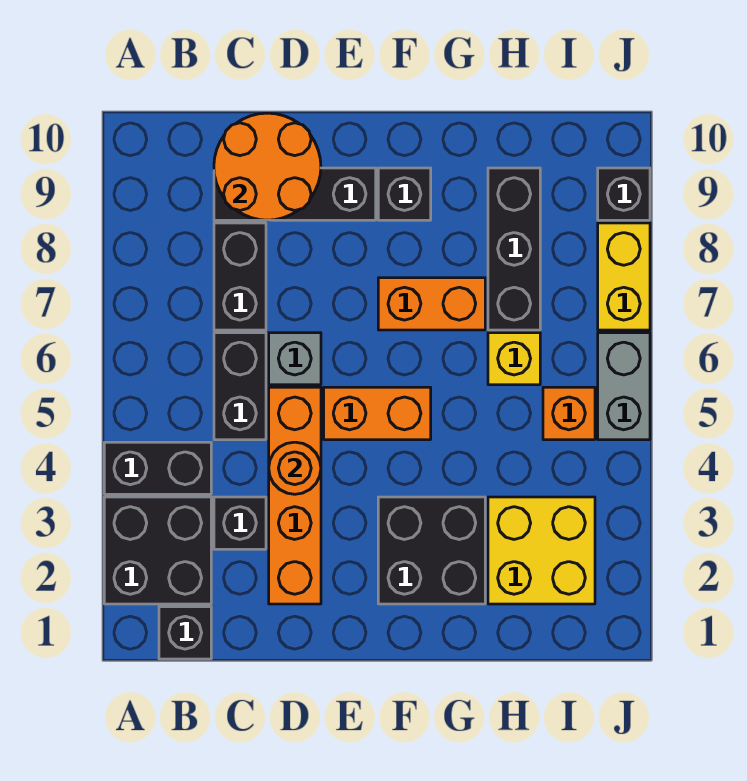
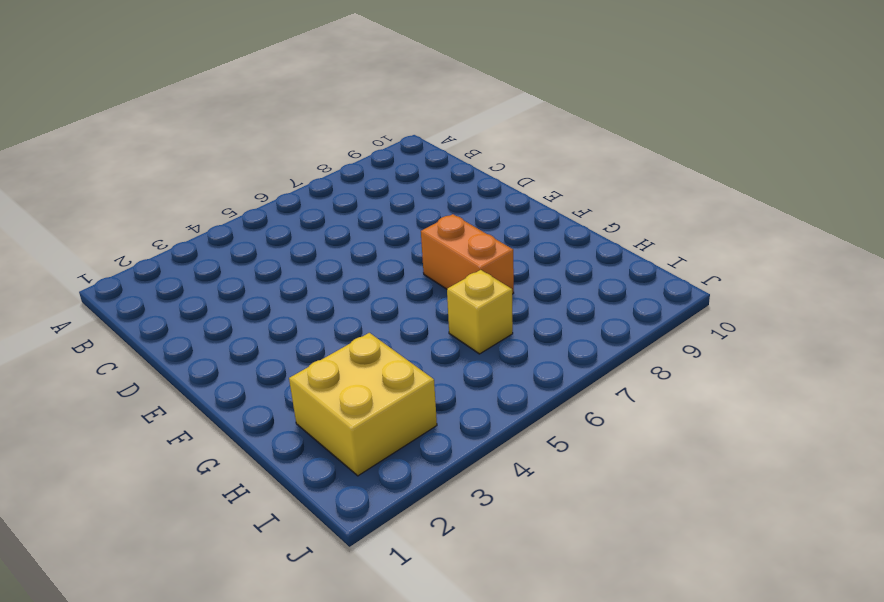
none -> black brick A2:B3 level 1
none -> black brick A4:B4 level 1
none -> black brick B1 level 1

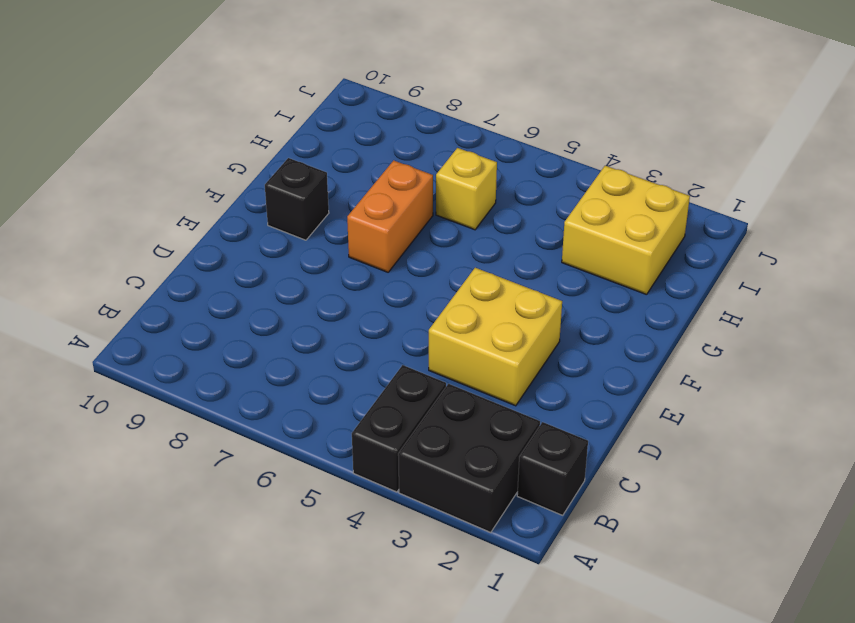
yellow brick D3:E4 level 1 -> orange brick D2:D5 level 1
none -> black brick C3 level 1
none -> black brick C5:C6 level 1
none -> black brick C7:C8 level 1

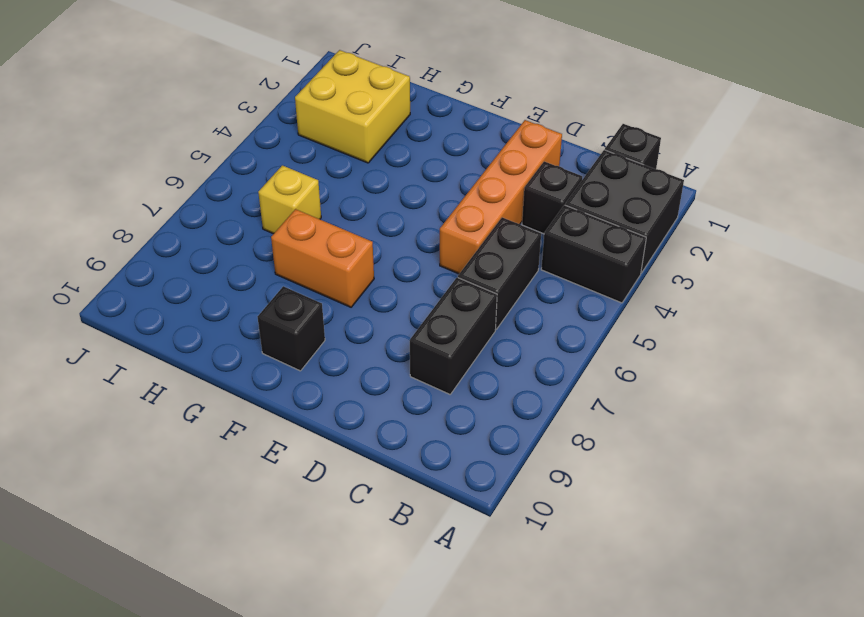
none -> black brick C9:E9 level 1
none -> grey brick D6 level 1
none -> orange brick E5:F5 level 1

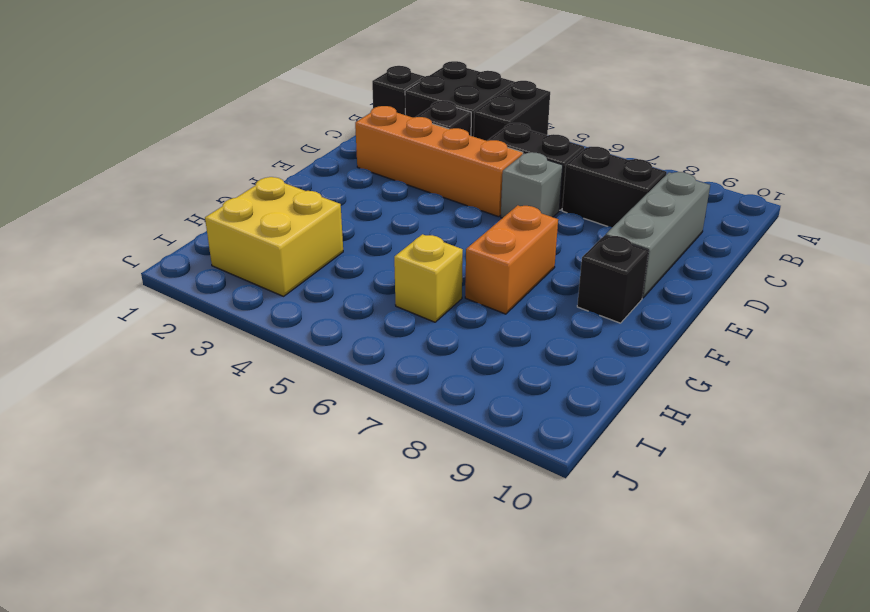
grey brick C9:E9 level 1 -> black brick C9:E9 level 1
none -> orange brick E5:F5 level 1
none -> black brick F2:G3 level 1
none -> black brick H7:H9 level 1

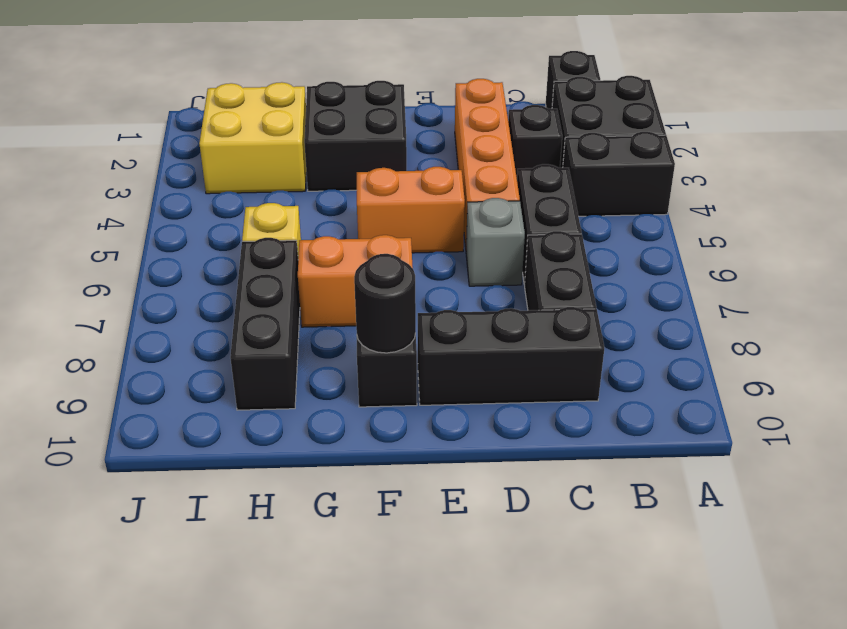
black round brick F9 level 2 -> none
none -> orange brick I5 level 1
none -> grey brick J5:J6 level 1
none -> yellow brick J7:J8 level 1

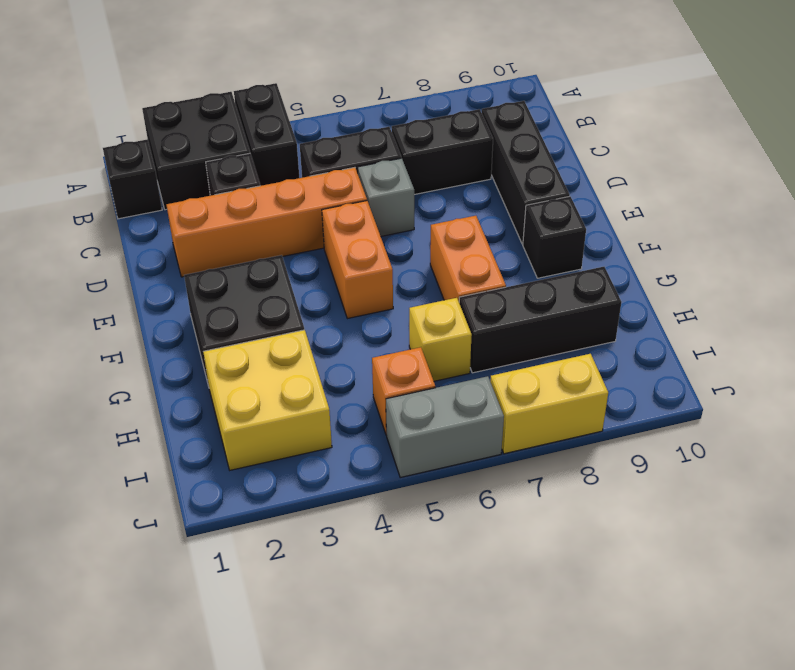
none -> black brick J9 level 1
none -> orange round brick C9:D10 level 2
none -> orange round brick D4 level 2

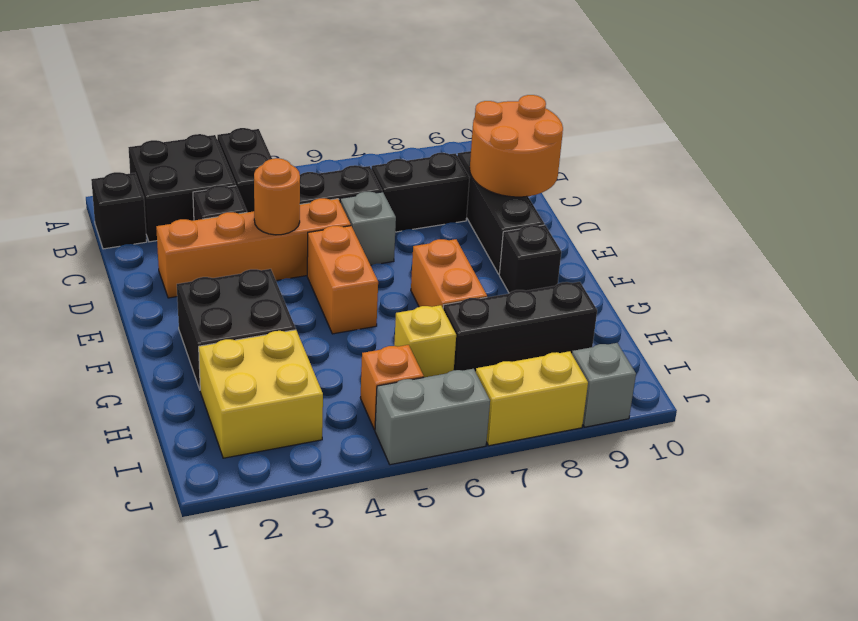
grey brick J9 level 1 -> black brick J9 level 1

